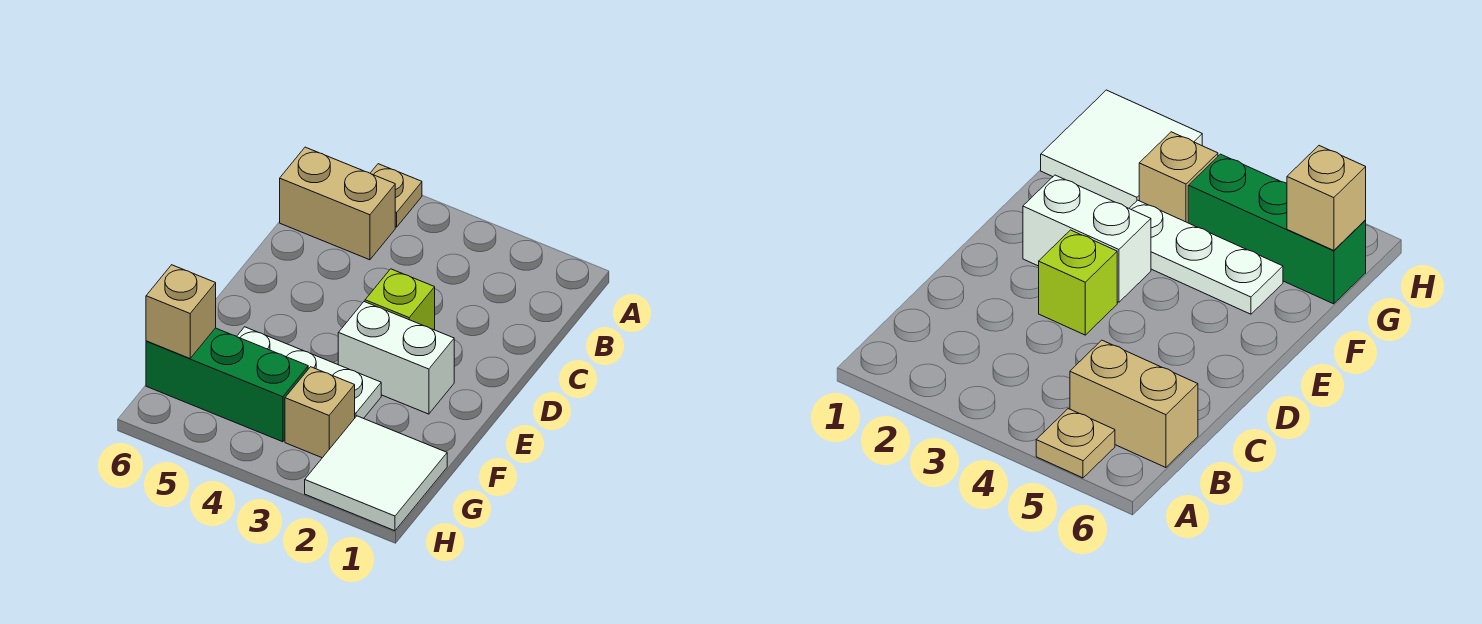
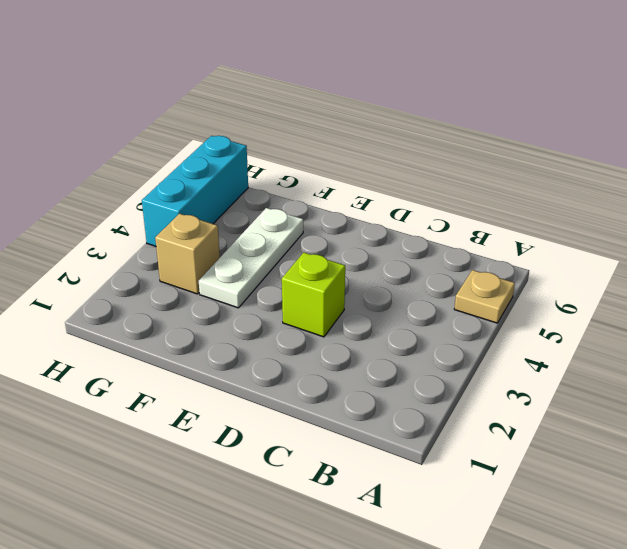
cyan brick H4:H6 level 1 -> none
none -> tan brick B5:B6 level 1
none -> white brick E2:E3 level 1

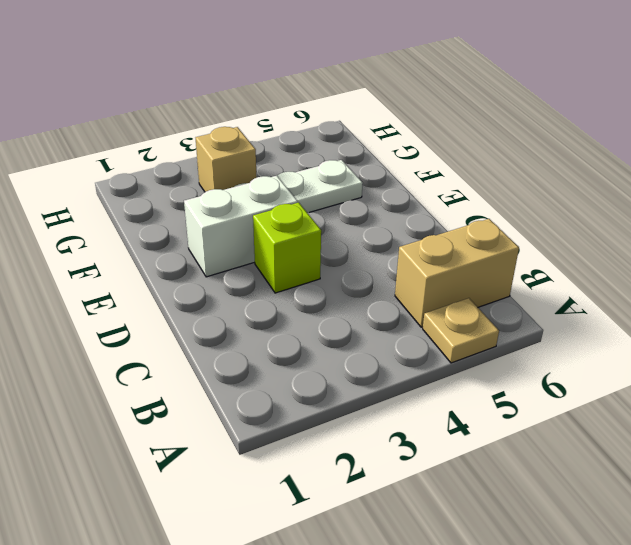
none -> white tile G1:H2 level 1
none -> green brick G4:G6 level 1

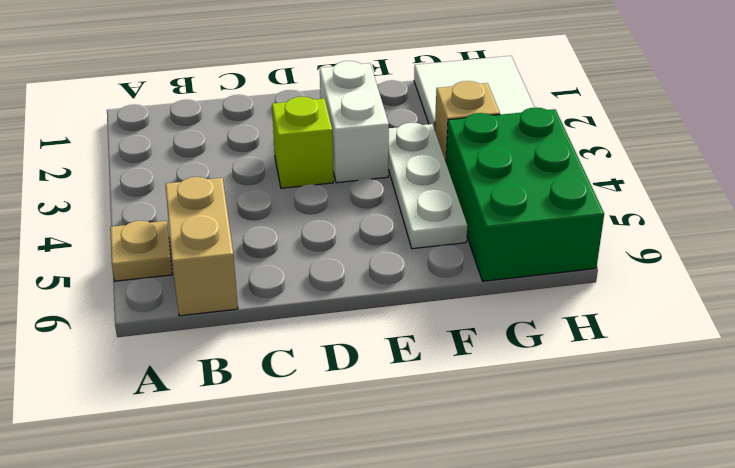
green brick G4:H6 level 1 -> green brick G4:G6 level 1
none -> tan brick G6 level 2

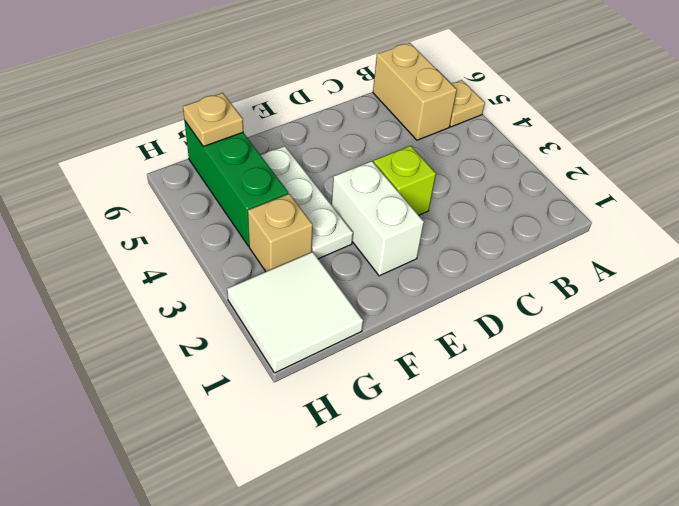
tan plate G6 level 2 -> tan brick G6 level 2

